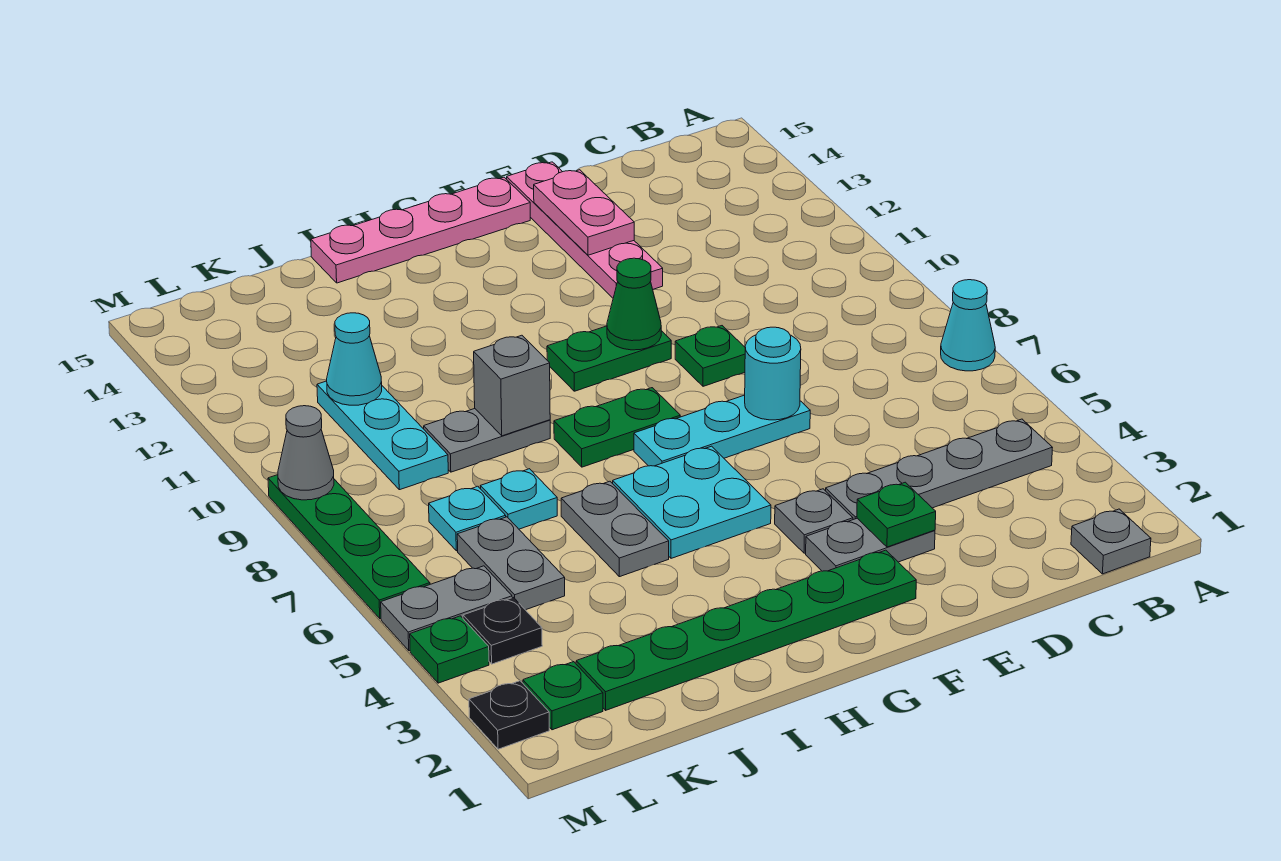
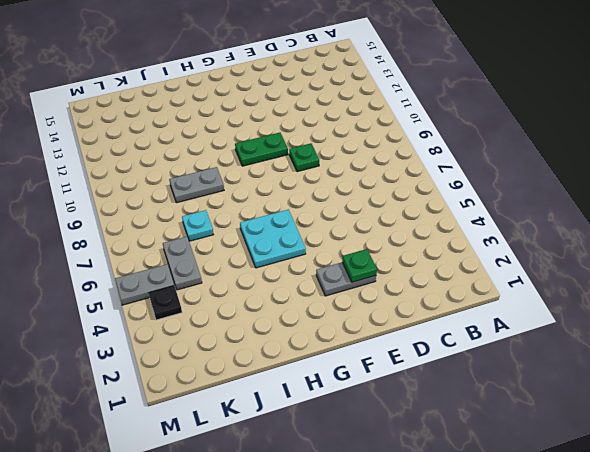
none -> cyan cone A7 level 1
none -> grey plate B1 level 1
none -> grey plate B4:E4 level 1
none -> cyan plate E7:G7 level 1

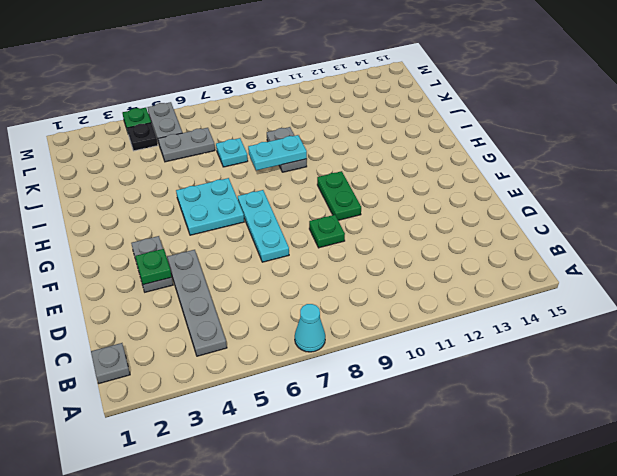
cyan plate I8:I9 level 2 -> grey brick I9 level 2
none -> pink plate E12:E15 level 1
none -> green plate F2:K2 level 1
none -> grey plate F4 level 1
none -> pink plate F15:I15 level 1

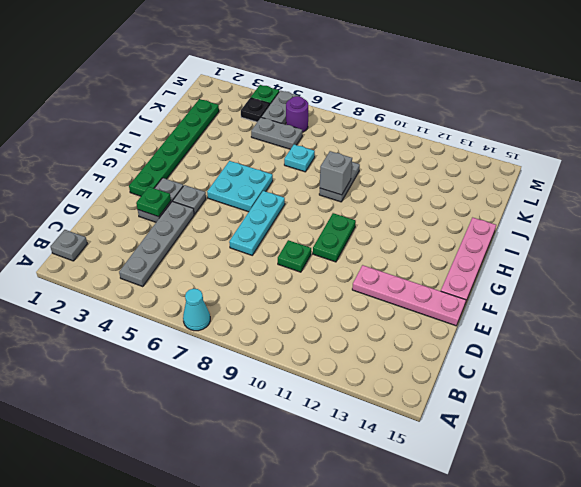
purple round brick L6 level 1 -> none
none -> green plate G8:H8 level 1
none -> grey plate I5:I6 level 1
none -> cyan plate K7 level 1
none -> cyan plate K9:K11 level 1

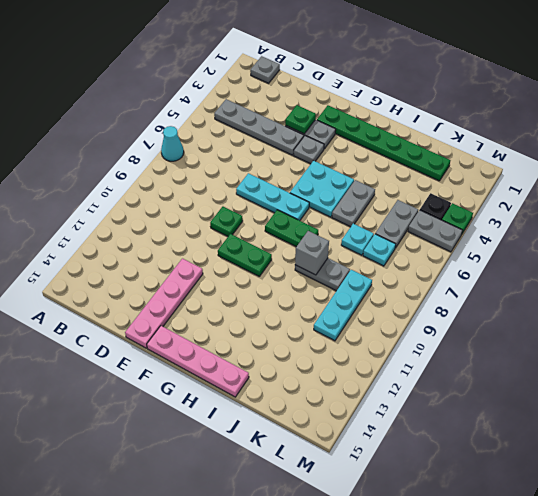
none -> green plate L2 level 1
none -> black plate M2 level 1
none -> green plate M6:M9 level 1
none -> cyan round brick E7 level 2

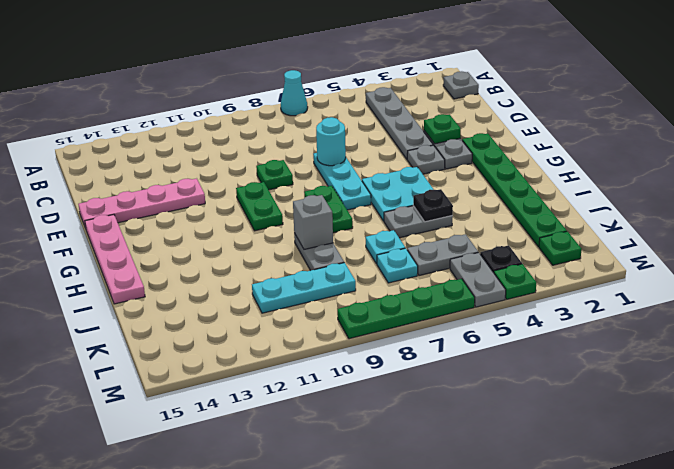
black plate I5 level 2 -> black plate M2 level 1
none -> pink plate E13:E14 level 2
none -> green cone F10 level 2
none -> cyan cone K11 level 2
none -> grey cone M9 level 2

